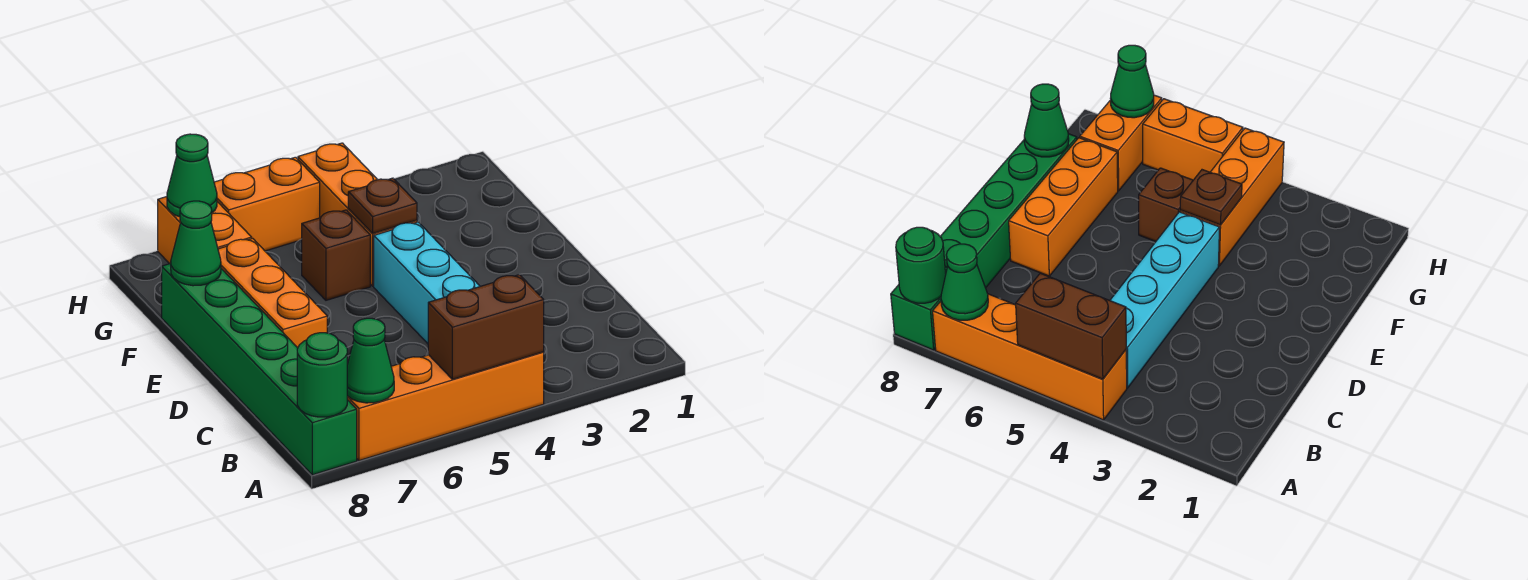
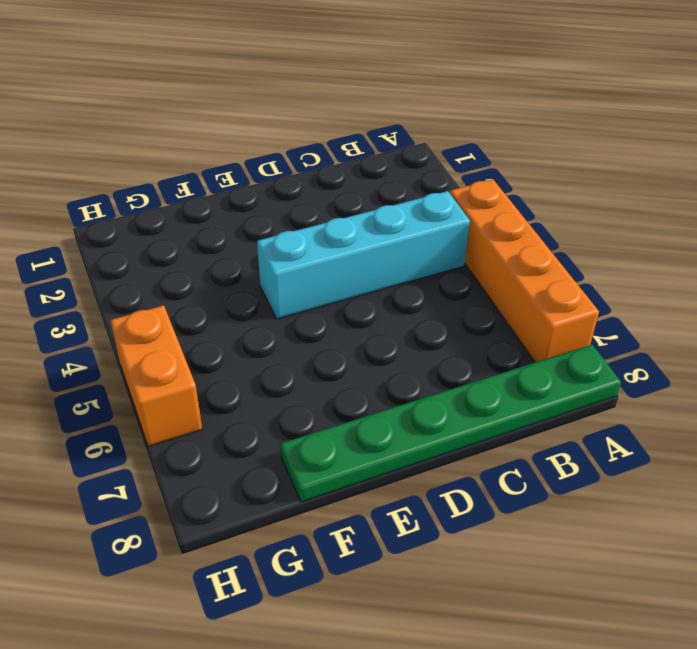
green plate A8:F8 level 1 -> green brick A8:F8 level 1
none -> orange brick D7:F7 level 1
none -> orange brick F4:H4 level 1
none -> brown brick F5 level 1

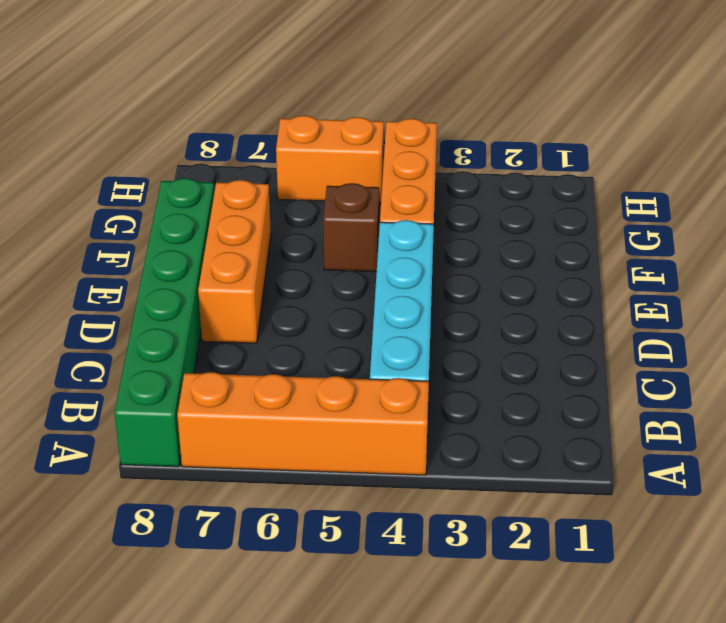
none -> orange brick G7:H7 level 1
none -> brown brick A4:A5 level 2
none -> green cone A7 level 2

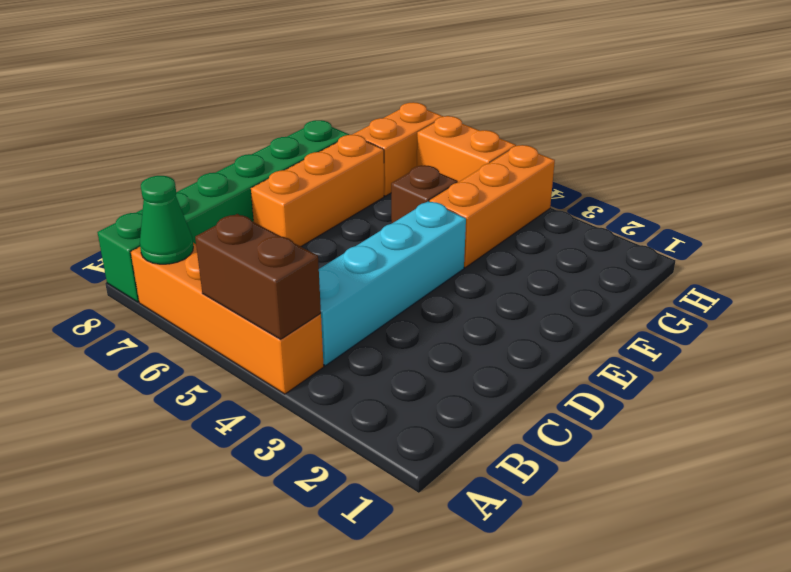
none -> green round brick A8 level 2
none -> brown plate F4 level 2
none -> green cone F8 level 2

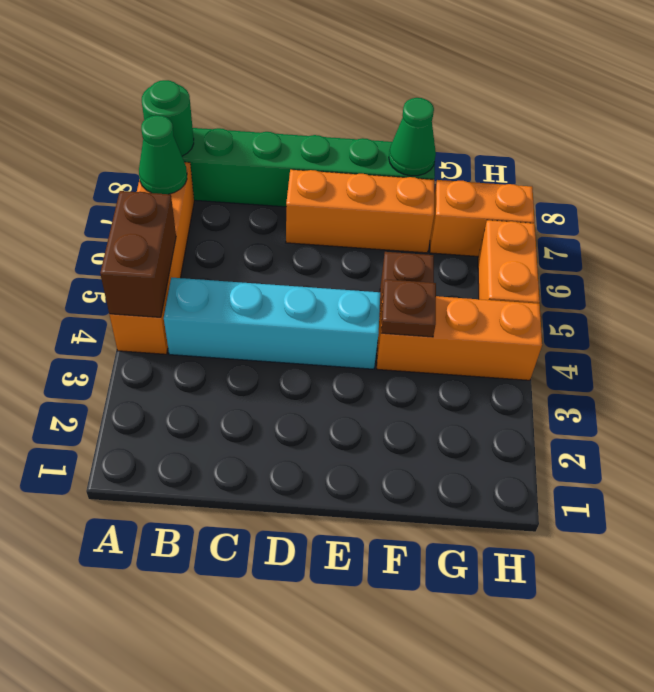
none -> green cone H7 level 2

